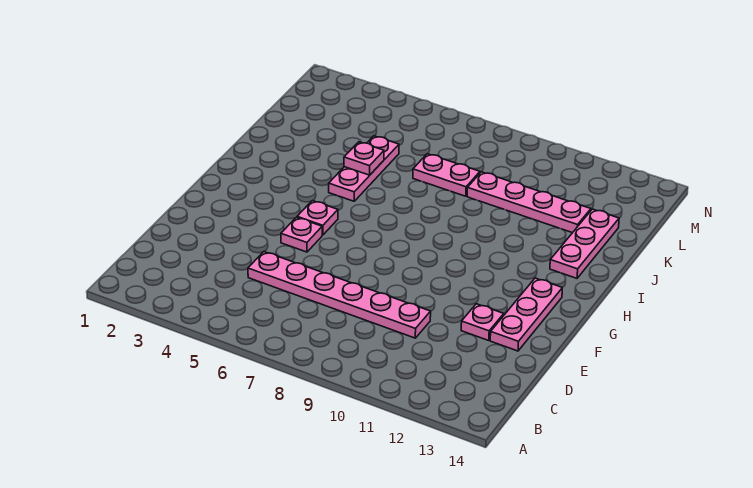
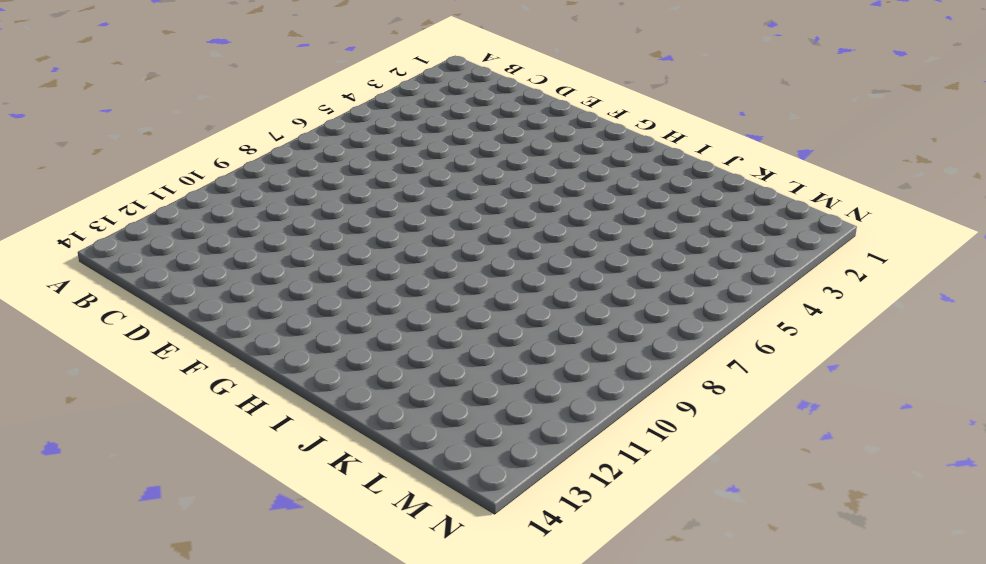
none -> pink plate D5:D10 level 1
none -> pink plate E12 level 1

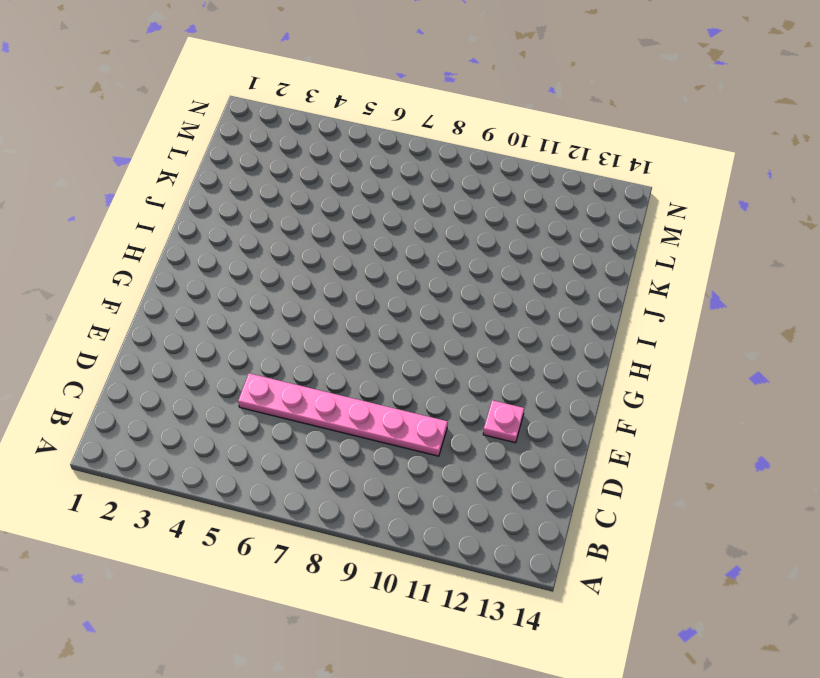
none -> pink plate E13:G13 level 1
none -> pink plate F5 level 1

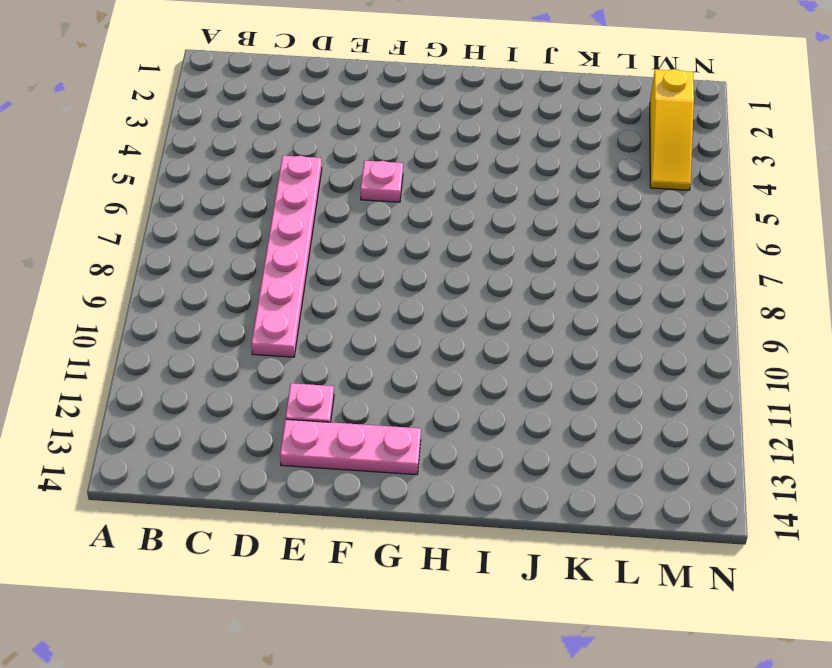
yellow slope M2:M4 level 1 top 2 -> none
none -> pink plate G5 level 1
none -> pink plate I5:K5 level 1

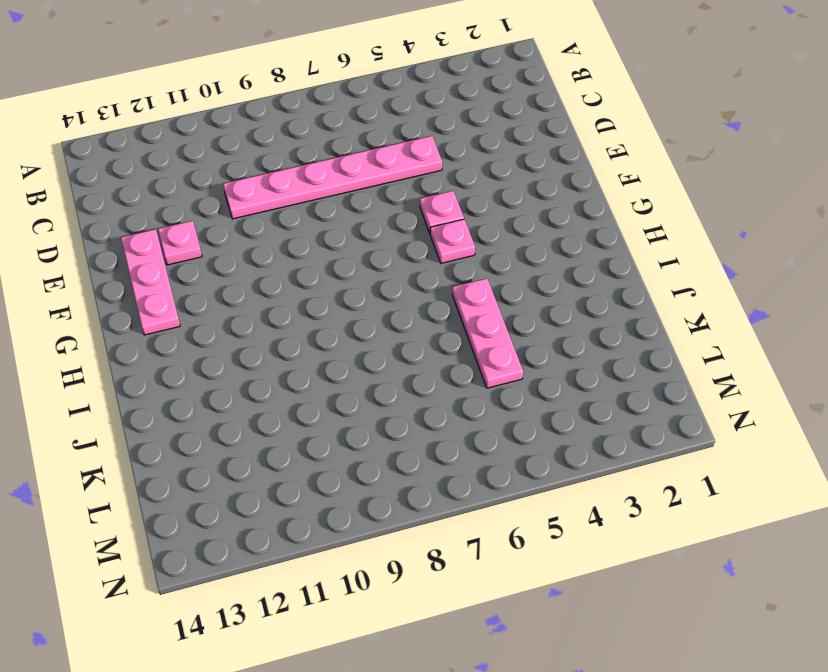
none -> pink plate I13:K13 level 1
none -> pink plate K7:K8 level 1

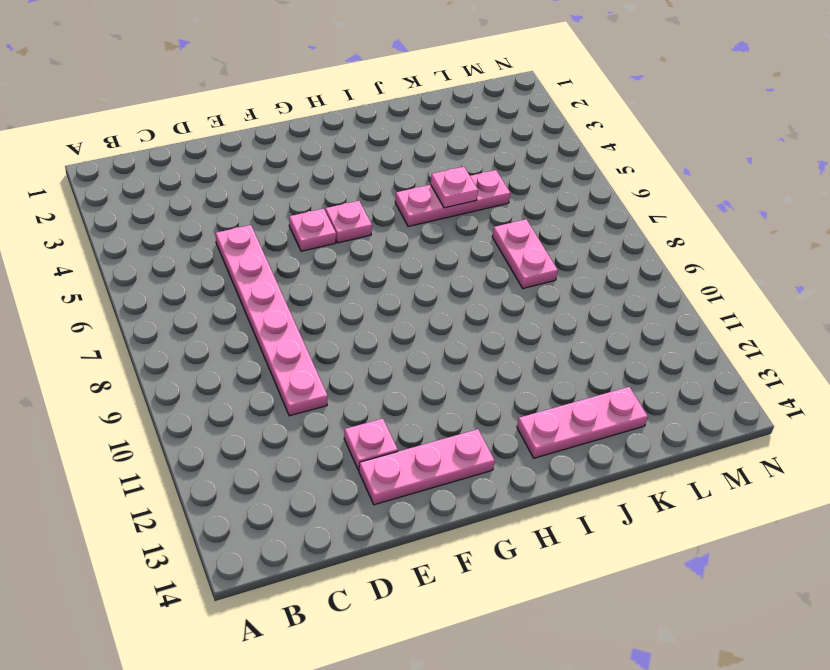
none -> pink plate K9:K12 level 1

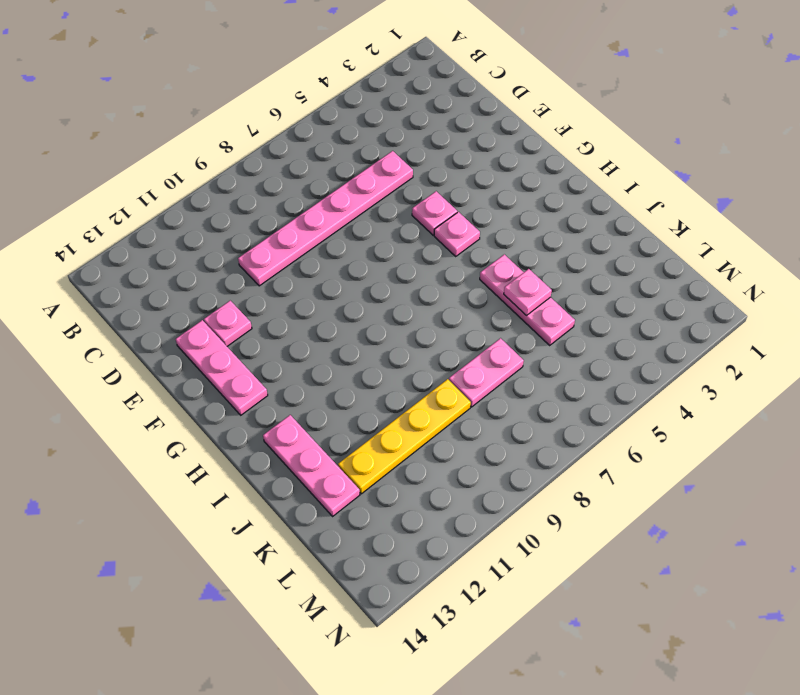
yellow plate K9:K12 level 1 -> pink plate K9:K12 level 1

